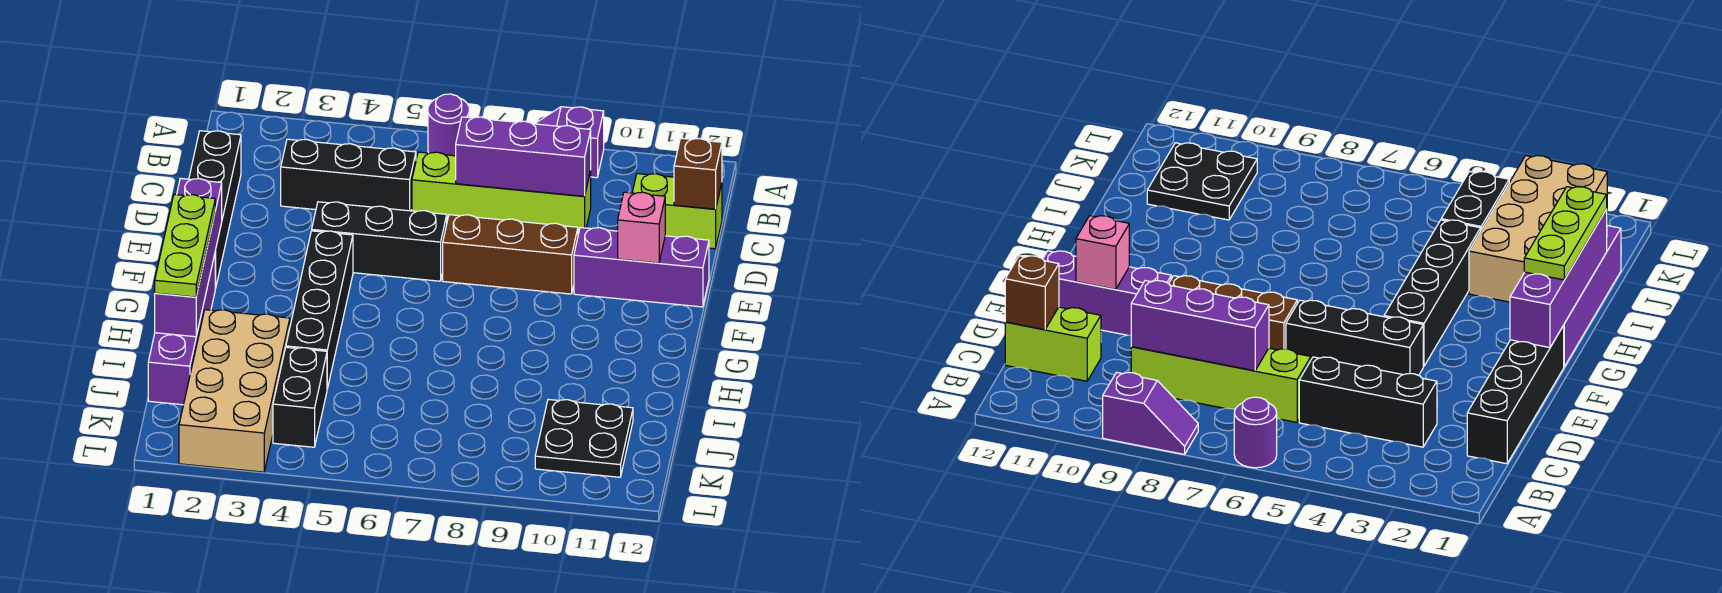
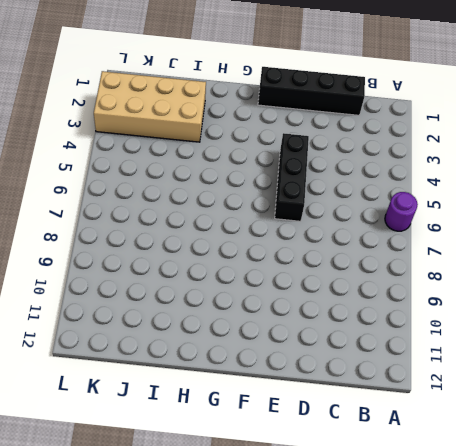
none -> purple slope A8:A9 level 1 top 9
none -> black brick C3:C5 level 1
none -> lime brick C6:C9 level 1

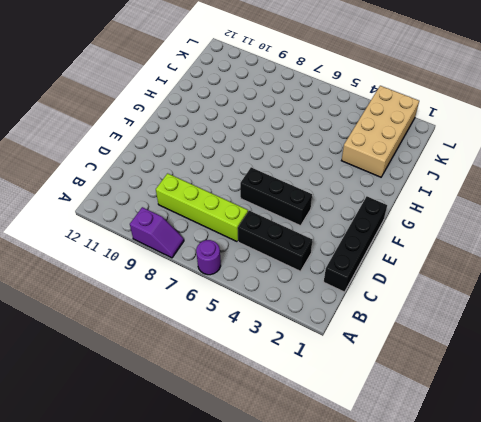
none -> lime brick C11:C12 level 1
none -> brown brick E7:E9 level 1
none -> purple brick E10:E12 level 1

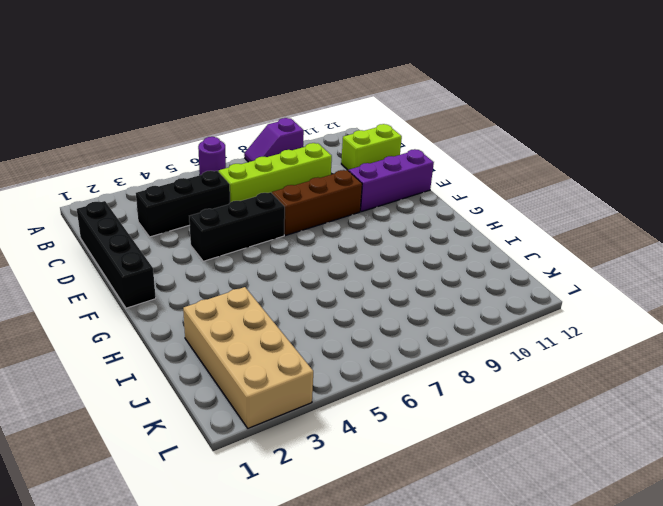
none -> black brick F4:I4 level 1
none -> purple brick G1:J1 level 1
none -> black brick J4:K4 level 1

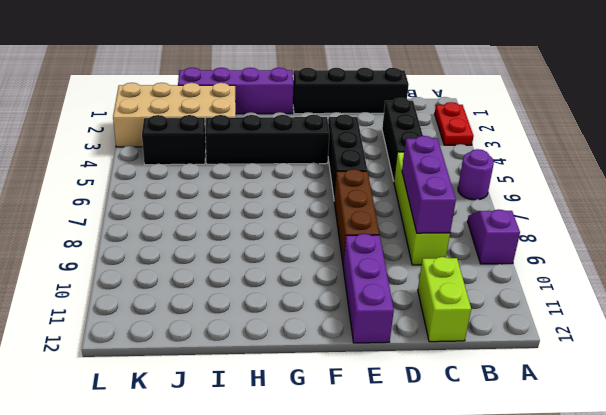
red plate A2:A3 level 1 -> none
none -> black plate J10:K11 level 1
none -> brown brick C12 level 2
none -> pink brick E11 level 2

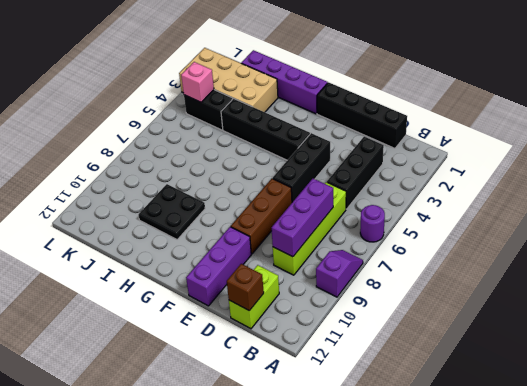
black plate H9:I10 level 1 -> black plate J10:K11 level 1
pink brick K4 level 2 -> pink brick E11 level 2
none -> purple brick F1:I1 level 2
none -> lime plate G1:I1 level 3

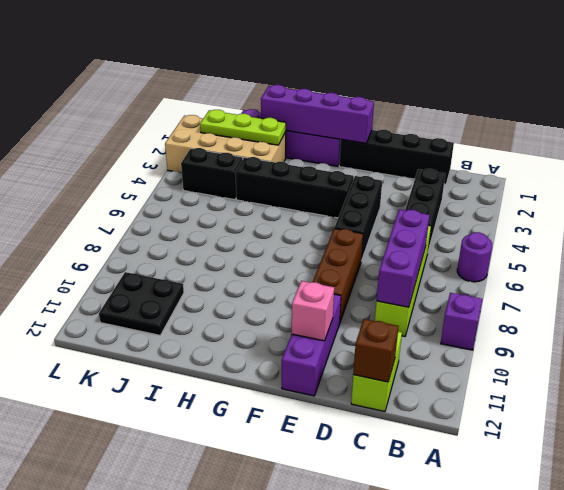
lime plate I2:K2 level 2 -> lime plate G1:I1 level 3

